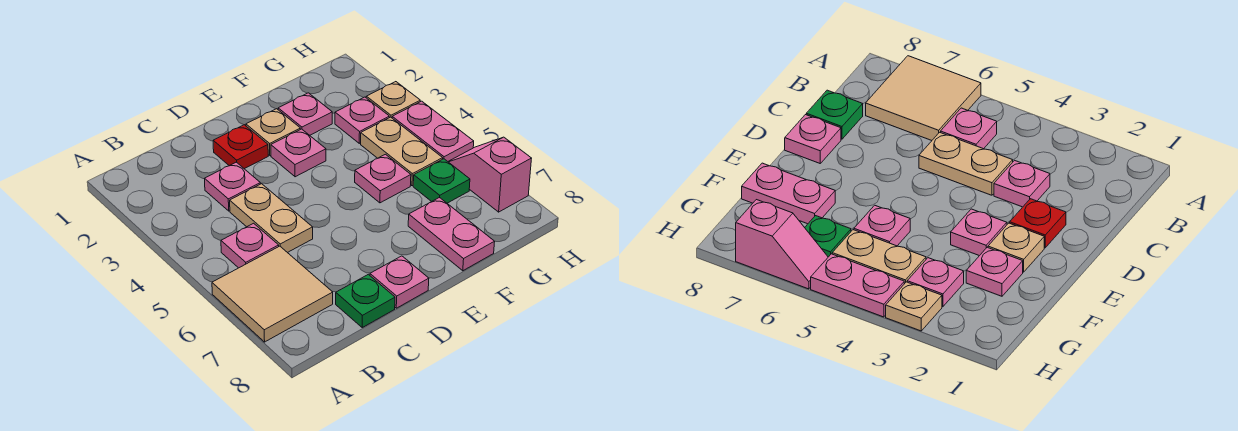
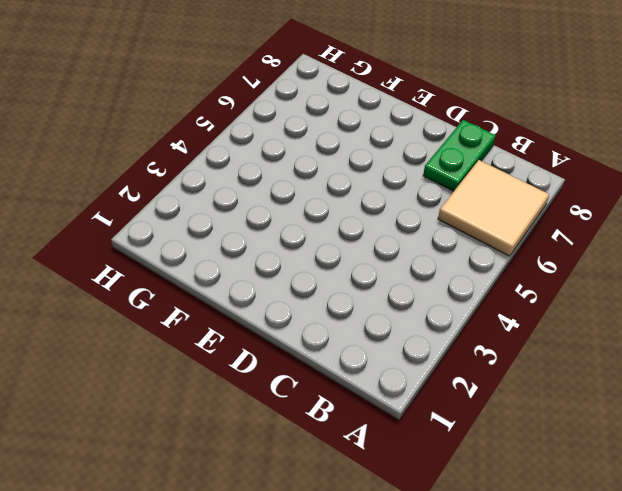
green plate C7:C8 level 1 -> green plate C8 level 1
none -> pink plate B5 level 1
none -> pink plate C3 level 1
none -> tan plate C4:C5 level 1

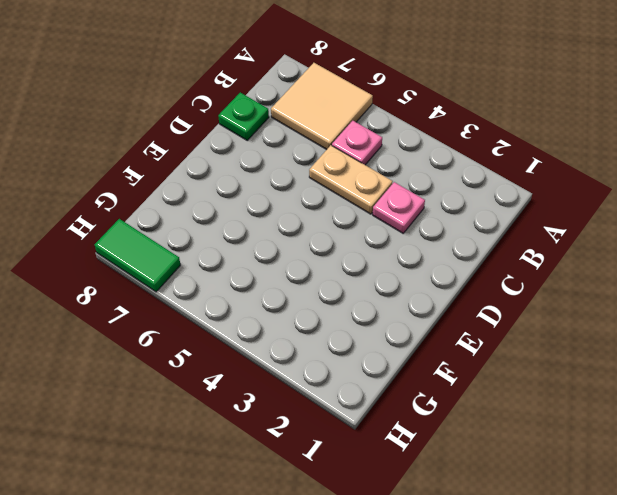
green tile H7:H8 level 1 -> pink slope H6:H7 level 1 top 7
none -> red plate D2 level 1
none -> pink plate D8 level 1
none -> tan plate E2 level 1

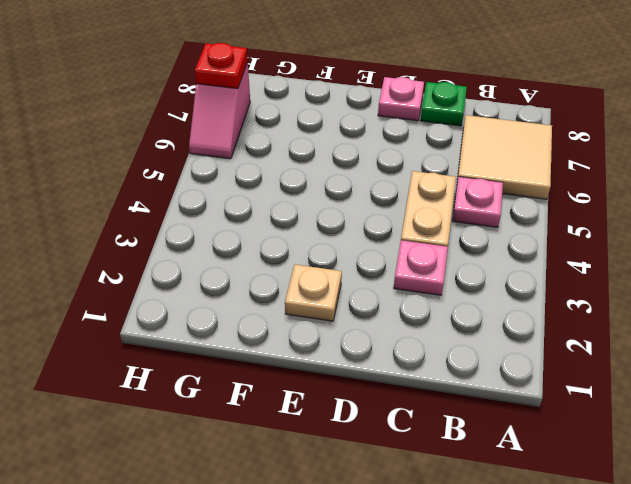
red plate H7 level 2 -> red plate D2 level 1
none -> pink plate E3 level 1
none -> pink plate F2 level 1
none -> pink plate F5 level 1

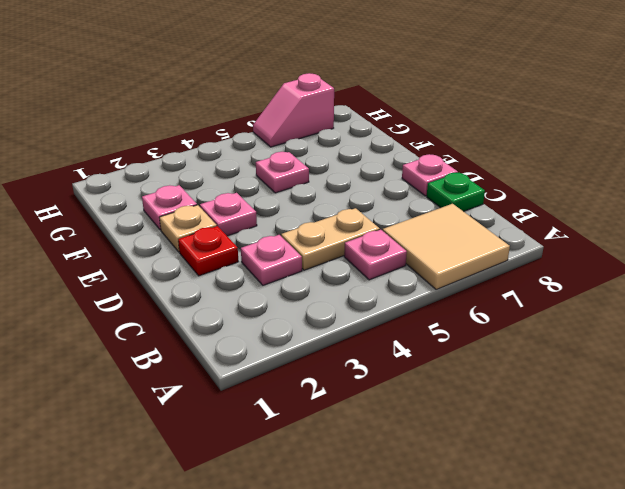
none -> pink plate F7:F8 level 1
none -> pink plate G3 level 1
none -> tan plate G4:G5 level 1

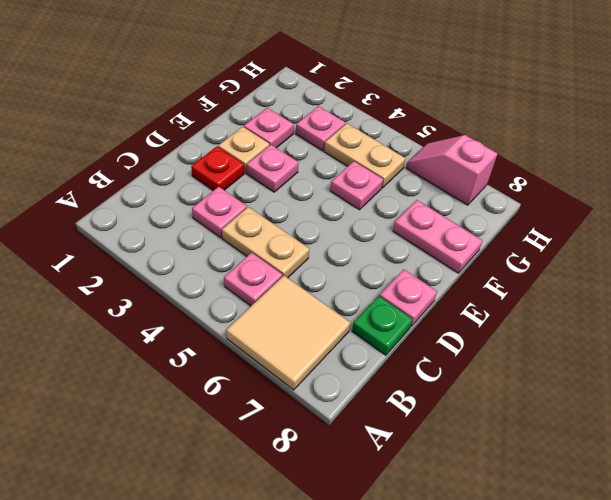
none -> green plate G6 level 1
none -> tan plate H3 level 1
none -> pink plate H4:H5 level 1

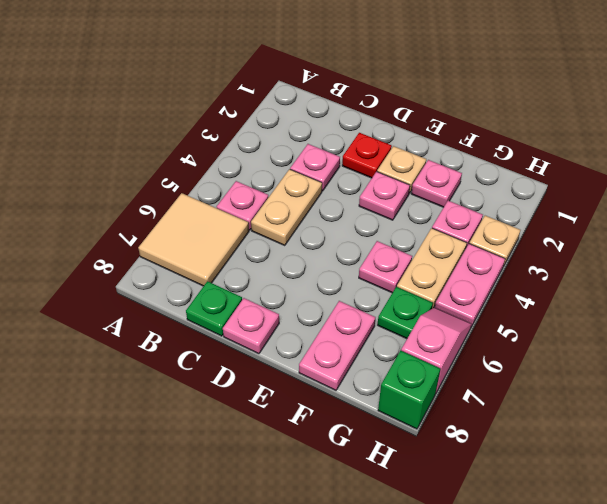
green brick H8 level 1 -> none

